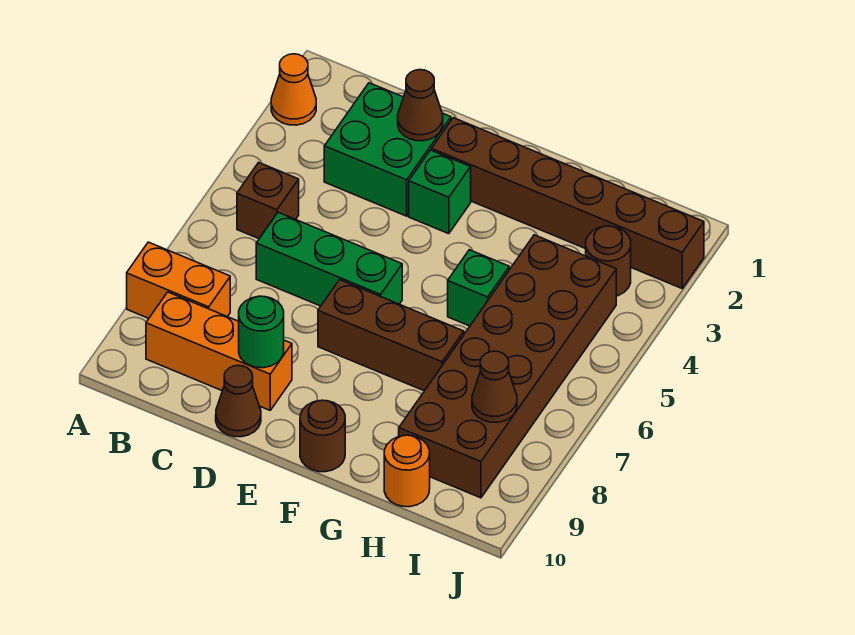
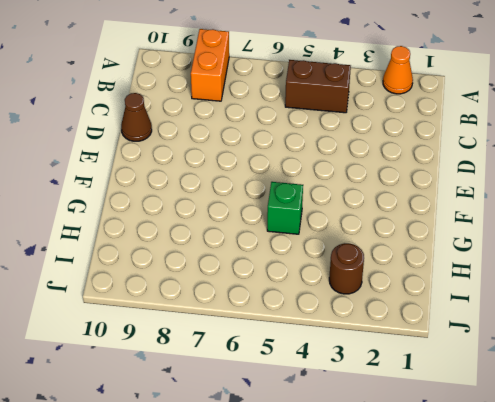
brown brick B4:B5 level 1 -> brown brick B5 level 1
none -> orange brick B9:D9 level 1
none -> green brick C2:D3 level 1
none -> green brick C6:E6 level 1

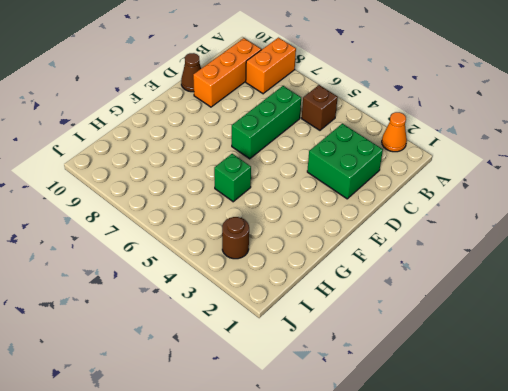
none -> brown brick E2:J2 level 1
none -> green brick E3 level 1
none -> brown brick E7:G7 level 1

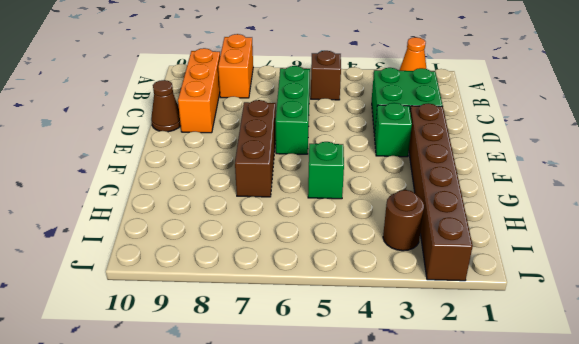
none -> brown round brick F10 level 1
none -> brown brick H4:I9 level 1
none -> orange round brick H10 level 1

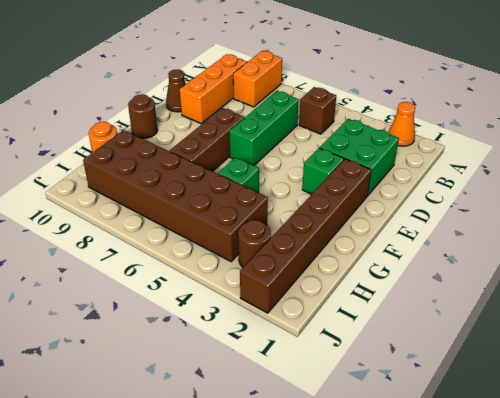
none -> brown cone D2 level 2
none -> green round brick D9 level 2
none -> brown cone I8 level 2

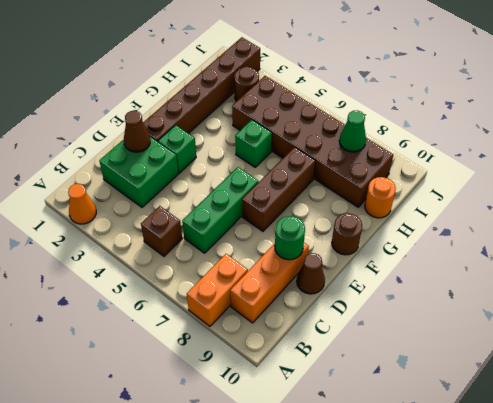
green cone I8 level 2 -> brown cone I8 level 2

